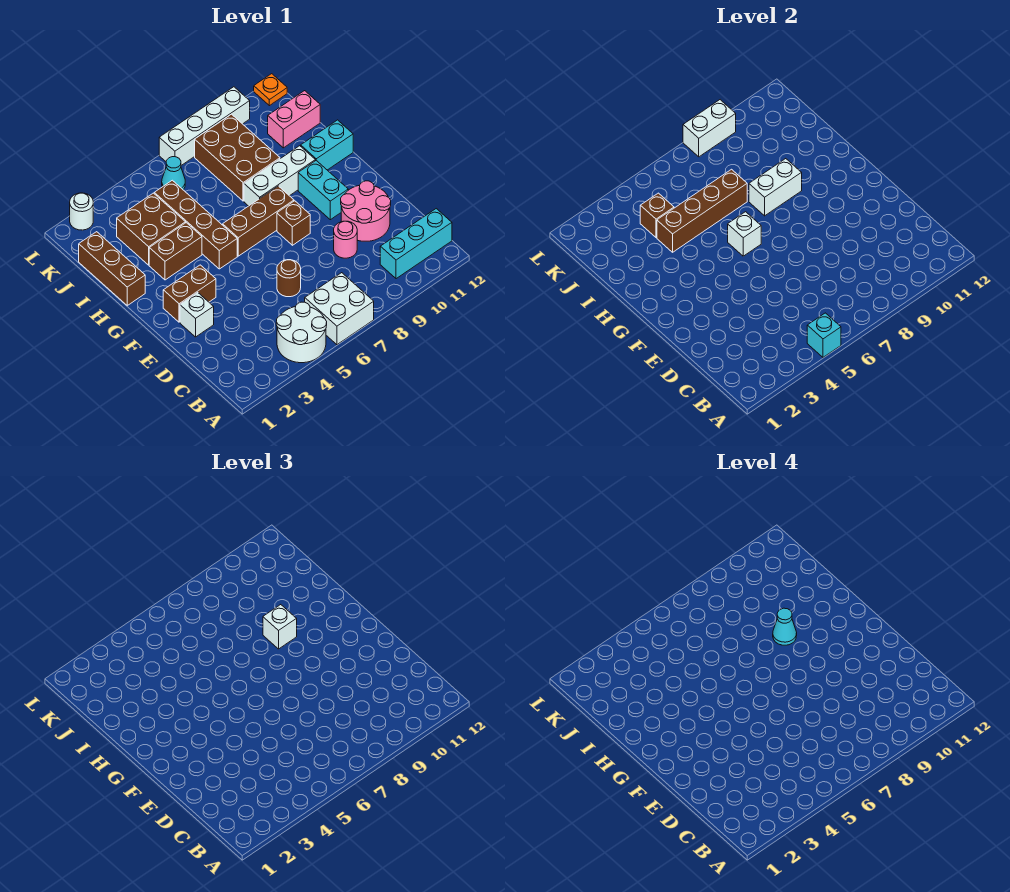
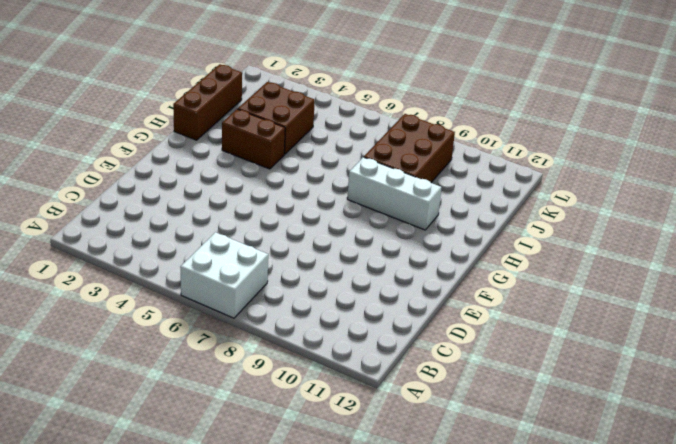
none -> white round brick A4:B5 level 1
none -> cyan brick B10:B12 level 1
none -> brown round brick D6 level 1
none -> pink round brick D9 level 1

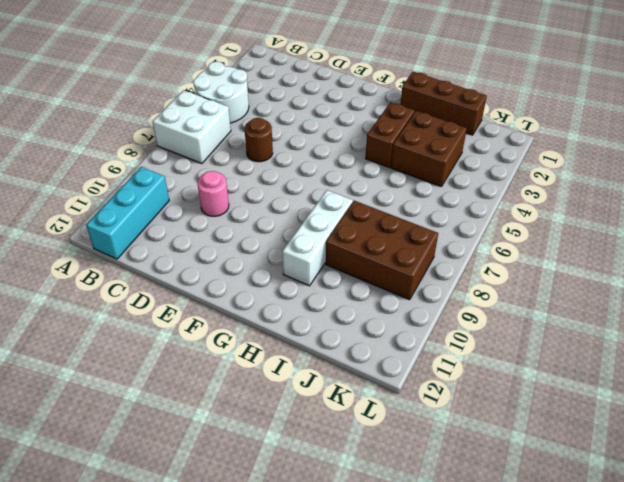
none -> pink round brick D10:E11 level 1
none -> white brick E2 level 1
none -> brown brick F2:F3 level 1
none -> brown brick F8 level 1

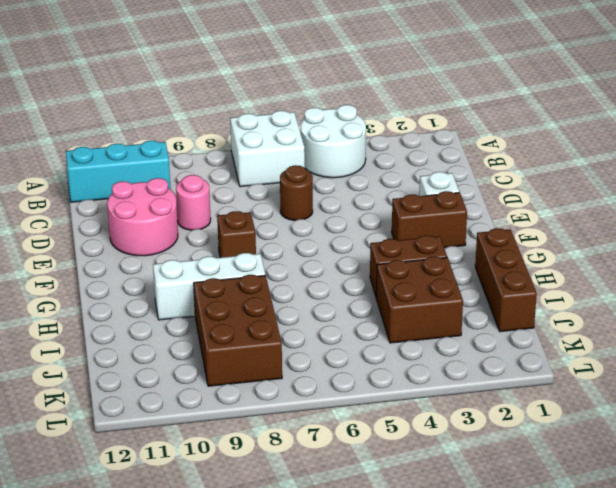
none -> cyan brick F10:G10 level 1
none -> brown brick G5:J5 level 1
none -> brown brick G6:G8 level 1
none -> cyan brick H11:H12 level 1

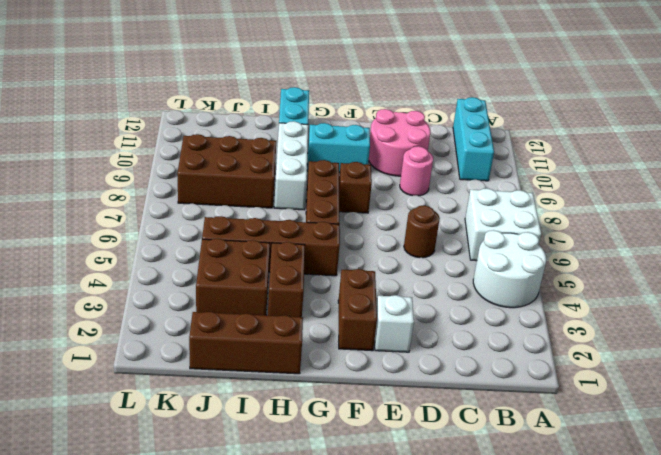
none -> pink brick J11:J12 level 1
none -> cyan cone K6 level 1
none -> white round brick L2 level 1
none -> white brick L7:L10 level 1

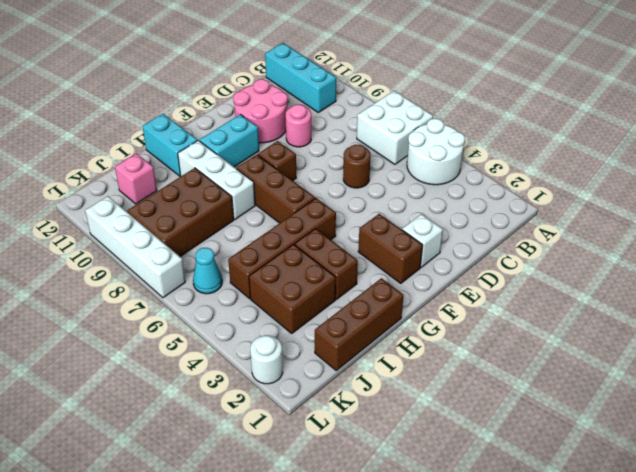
pink brick J11 level 1 -> pink brick J11:J12 level 1
none -> orange plate L12 level 1
none -> cyan brick A5 level 2
none -> white brick G6 level 2
none -> white brick H8:H9 level 2

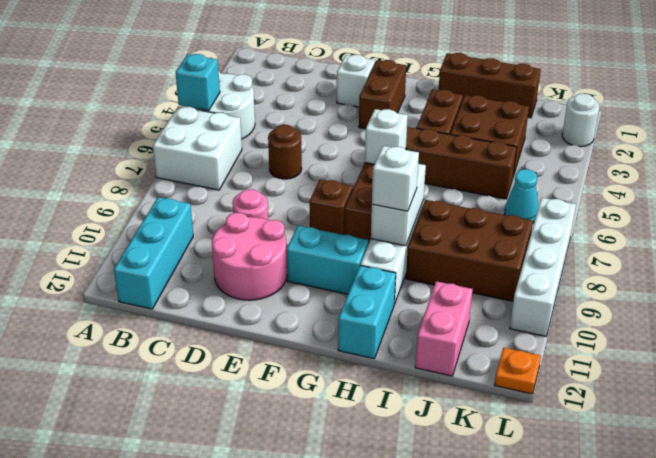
none -> brown brick I4:I7 level 2
none -> brown brick J4 level 2
none -> white brick L8:L9 level 2
none -> cyan cone H9 level 4

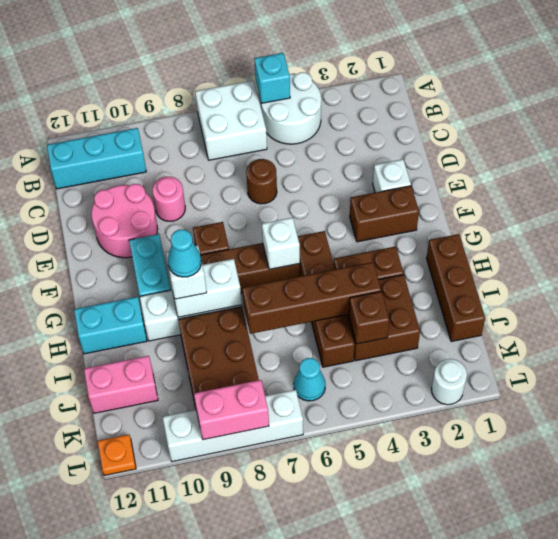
pink brick L8:L9 level 2 -> white brick L8:L9 level 2

